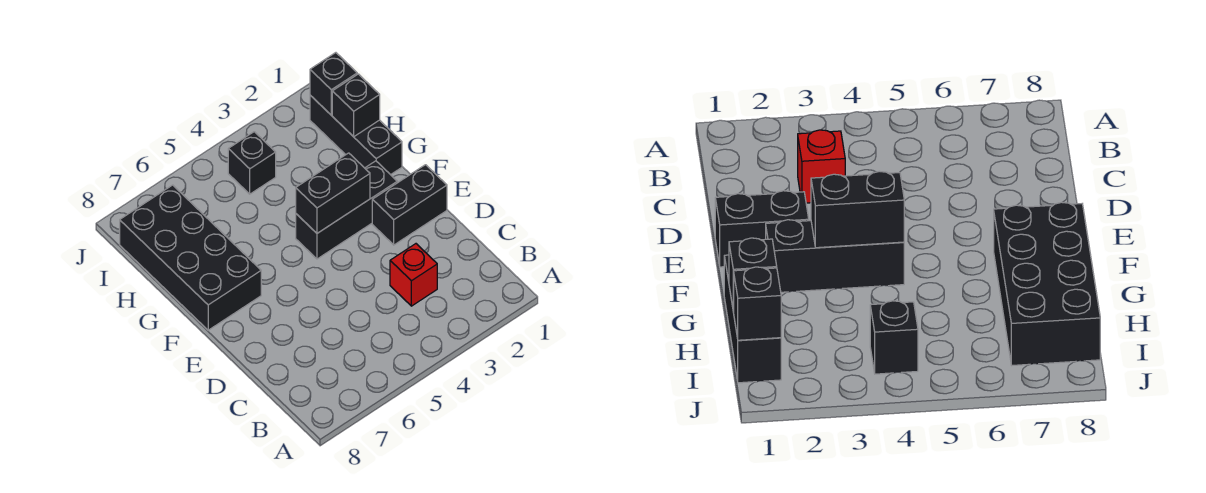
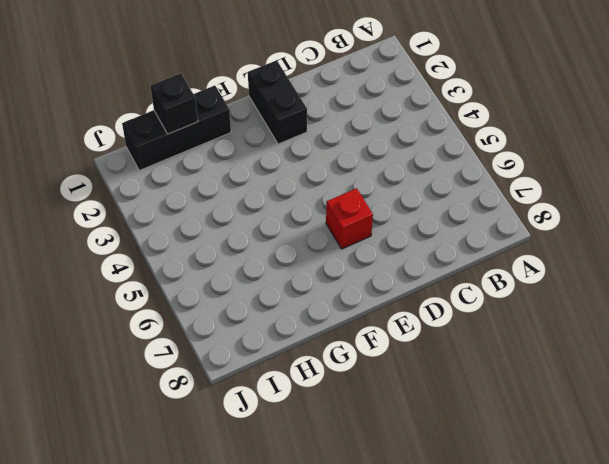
red brick E6 level 1 -> red brick C3 level 1
none -> black brick F2:F4 level 1
none -> black brick F7:I8 level 1

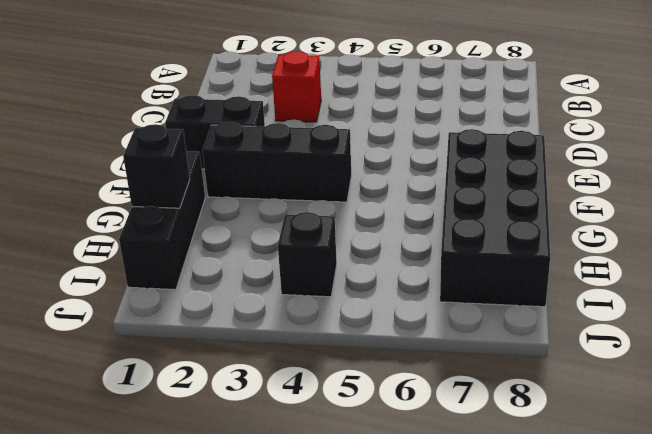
none -> black brick F3:F4 level 2
none -> black brick I1 level 2

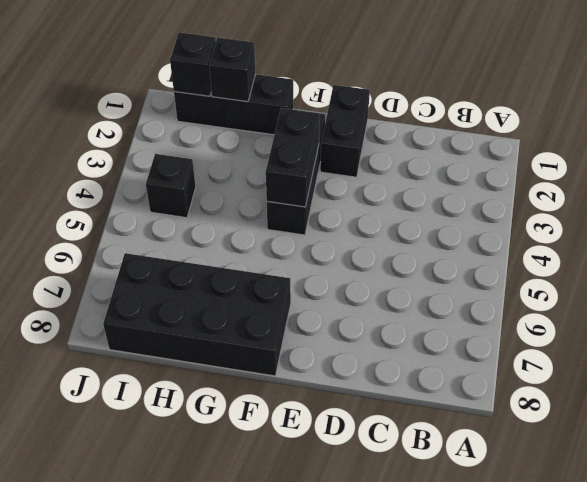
none -> red brick C3 level 1

